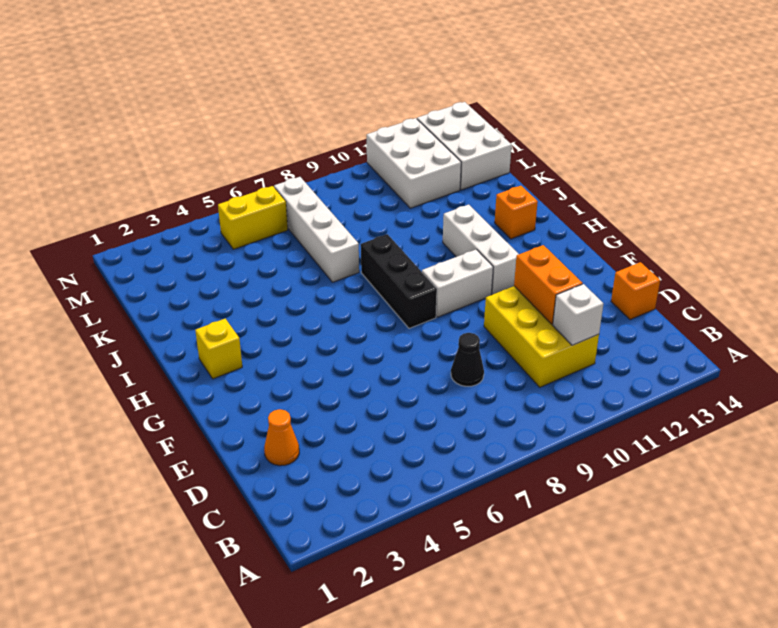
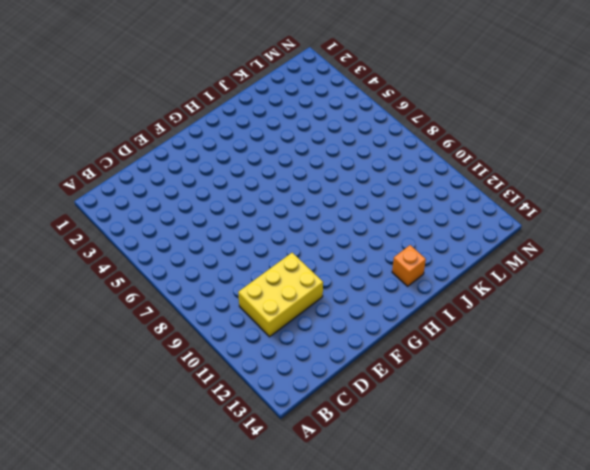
none -> orange cone D2 level 1
none -> black cone D8 level 1
none -> orange brick D14 level 1

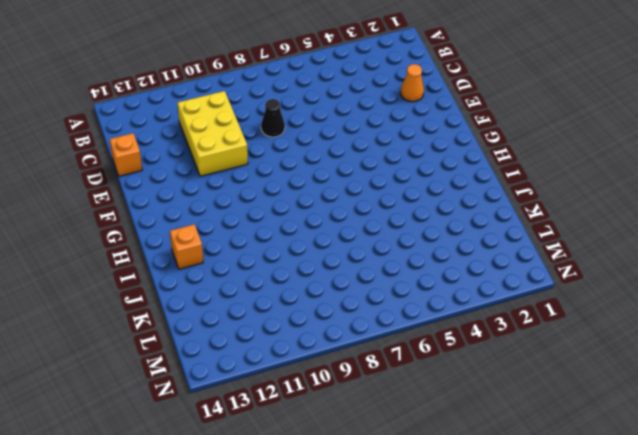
none -> black brick G8:I8 level 1
none -> white brick G9:G10 level 1
none -> white brick G11:I11 level 1

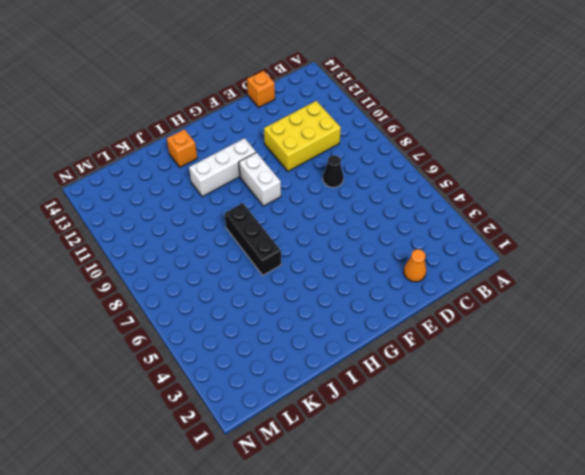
black brick I6:I8 level 1 -> black brick G8:I8 level 1
none -> yellow brick H2 level 1
none -> white brick J7:M7 level 1
none -> white brick L11:N12 level 1

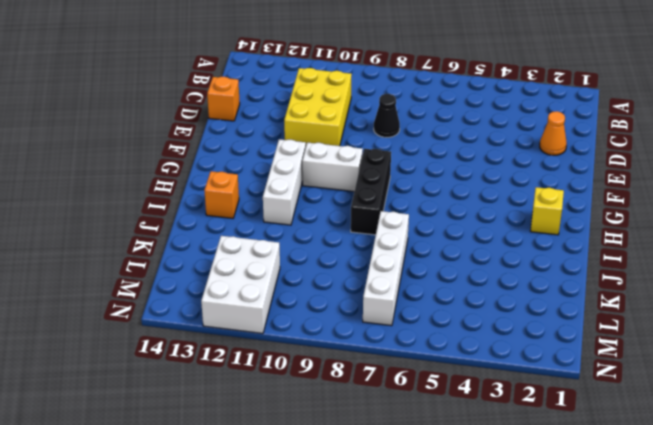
none -> white brick L13:N14 level 1
none -> yellow brick M5:M6 level 1
none -> white brick C11 level 2

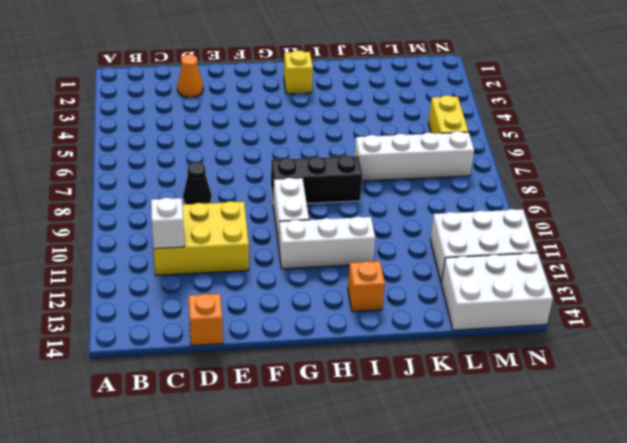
none -> orange brick D11:E11 level 2

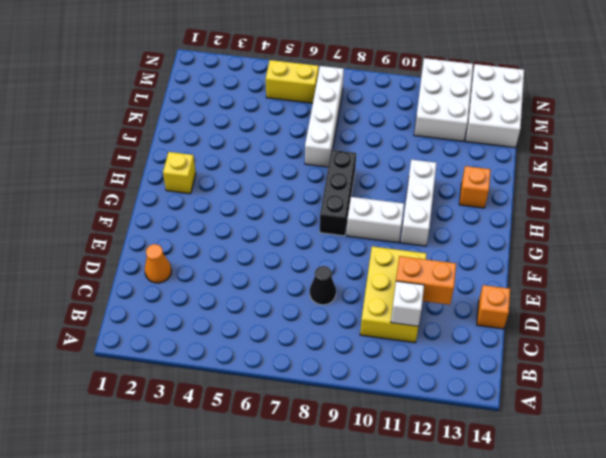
orange brick D11:D12 level 2 -> orange brick D11:E11 level 2

